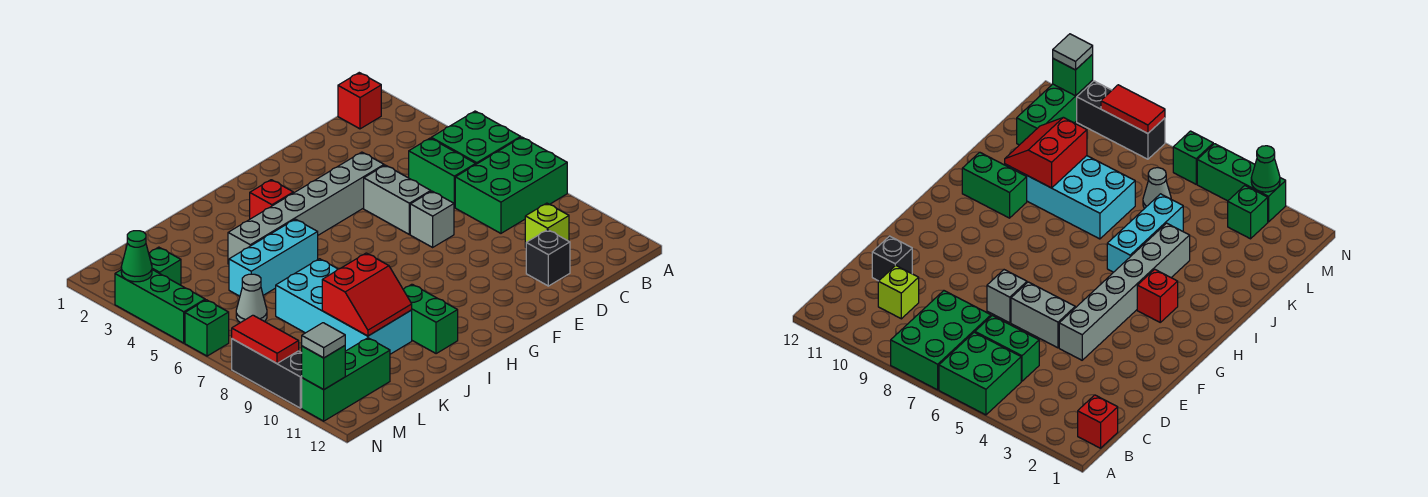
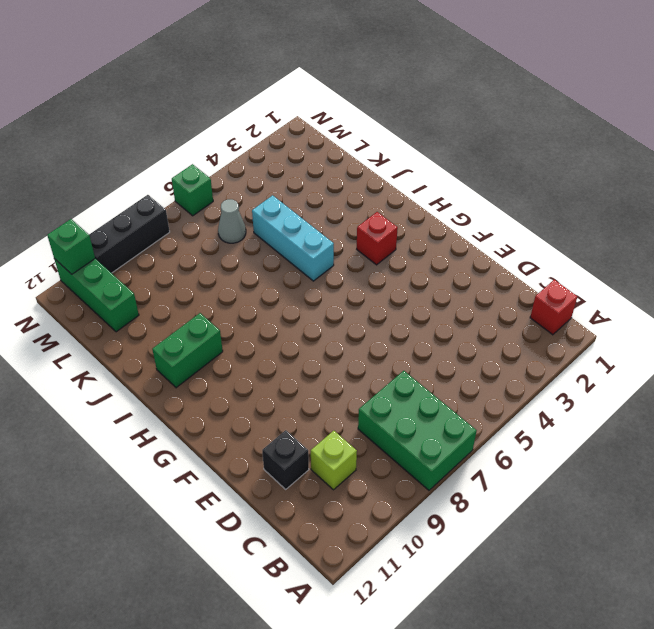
none -> green brick A5:B6 level 1
none -> green brick C5:C6 level 1
none -> grey brick E4:J4 level 1

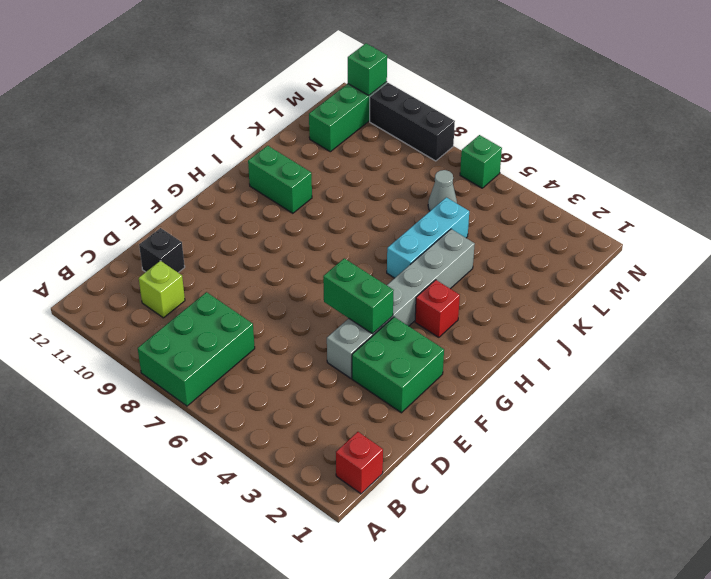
green brick E2:F3 level 1 -> green brick A5:B6 level 1
green brick F4:F5 level 2 -> green brick C5:C6 level 1
none -> grey brick E5:E6 level 1
none -> grey brick E7 level 1
none -> cyan brick J7:K10 level 1

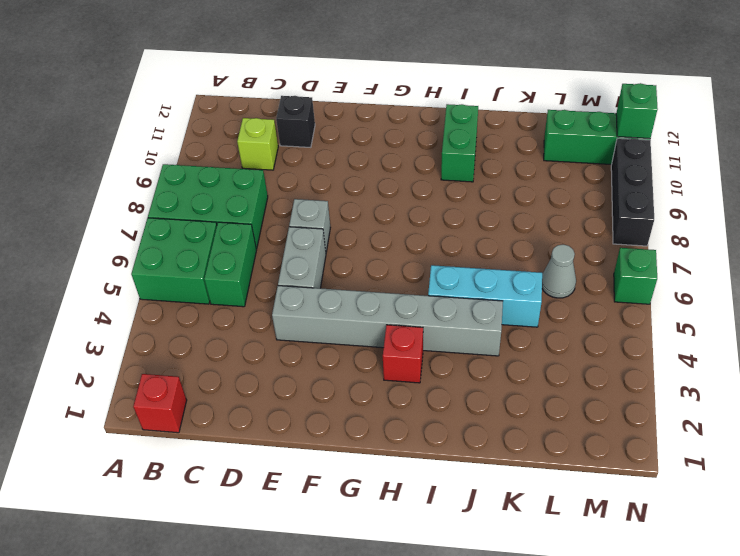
none -> cyan brick J7:K10 level 1
none -> green brick M3 level 1
none -> green brick N3:N5 level 1

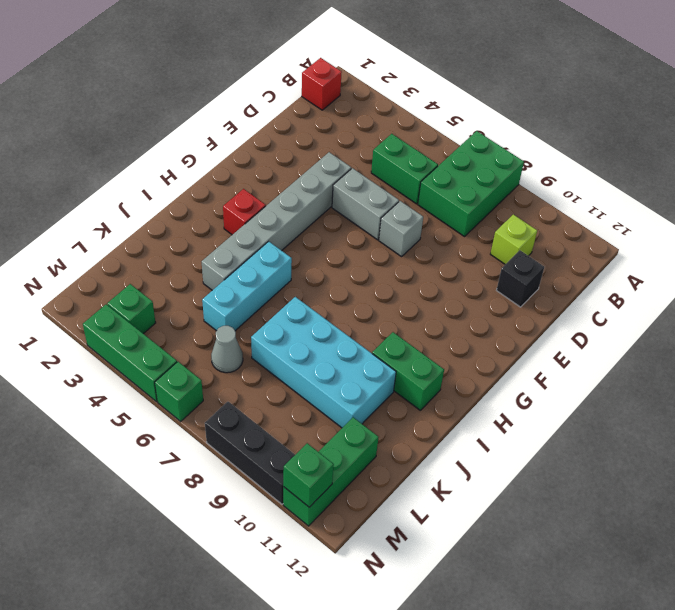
none -> green brick A5:B6 level 1
none -> red slope J9:K10 level 2 top 9
none -> green cone N3 level 2

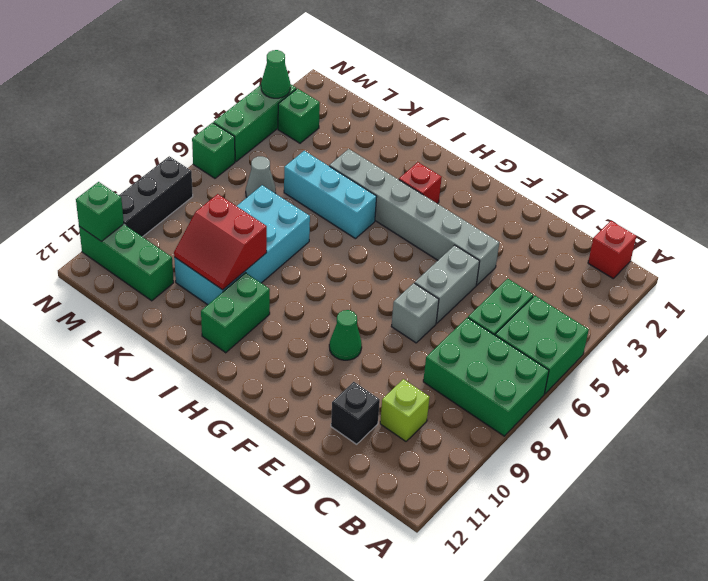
green cone F9 level 1 -> none
none -> red tile N8:N9 level 2
none -> grey tile N11 level 3

